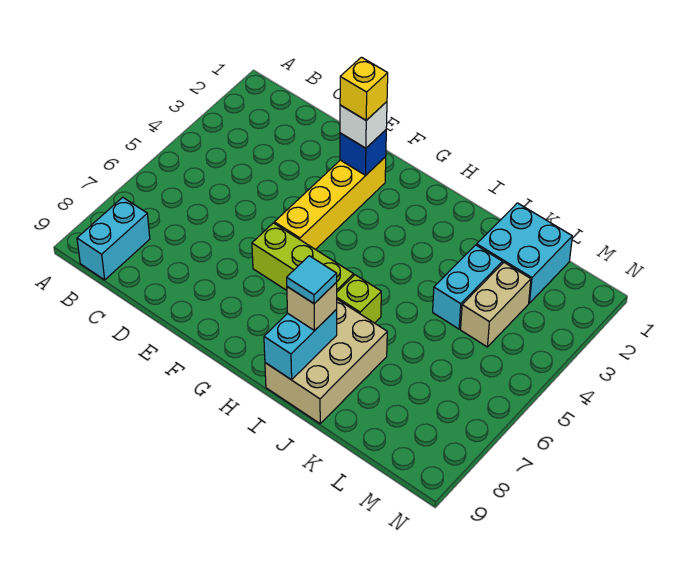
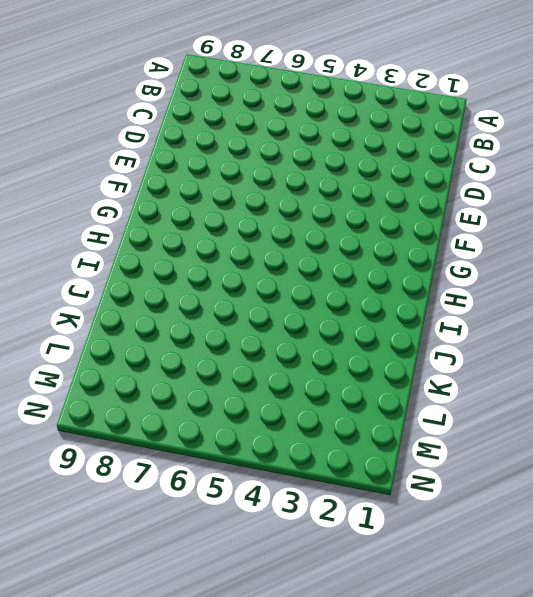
none -> cyan brick B8:B9 level 1
none -> yellow brick F2:F5 level 1
none -> lime brick F6:H6 level 1

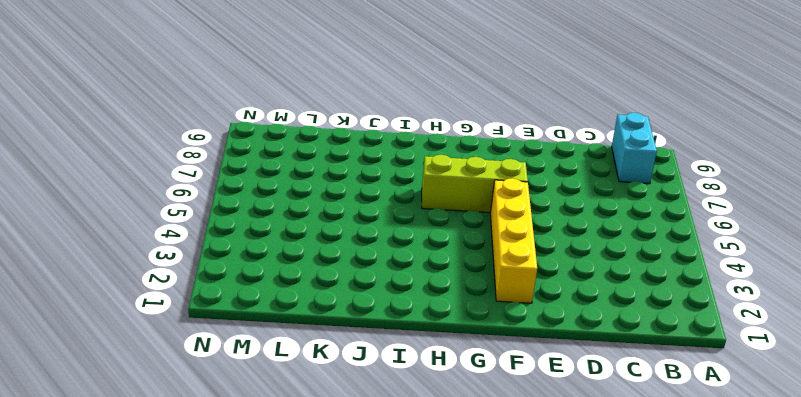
none -> lime brick I6 level 1
none -> tan brick I7:J9 level 1
none -> cyan brick K1:L2 level 1

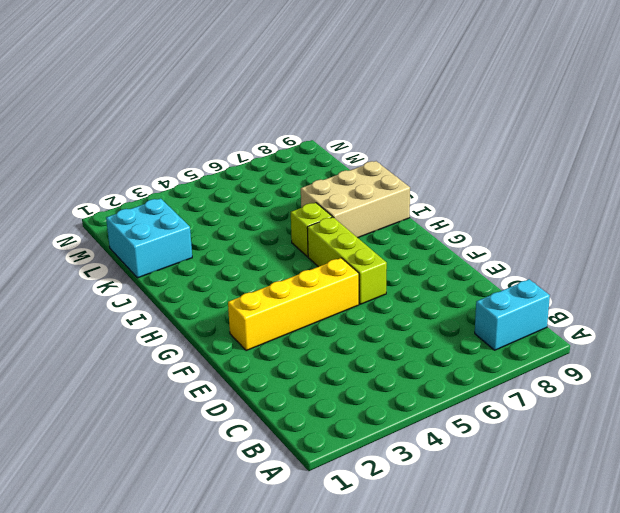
none -> cyan brick K3:K4 level 1
none -> tan brick L3:L4 level 1
none -> blue brick F2 level 2

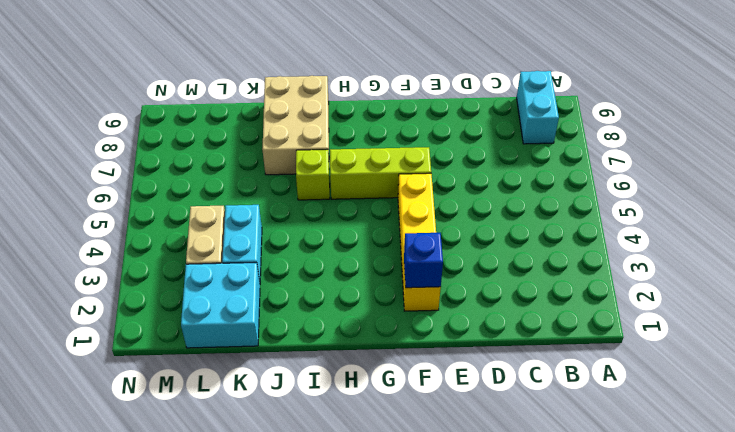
none -> cyan brick I8:I9 level 2
none -> white brick F2 level 3
none -> tan brick I8 level 3

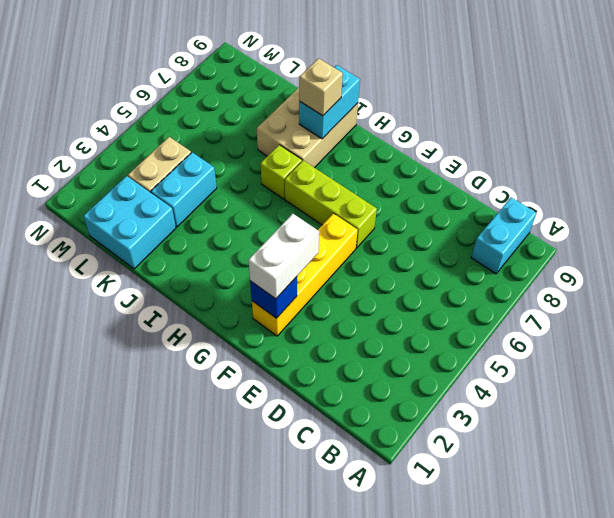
white brick F2:F3 level 3 -> white brick F2 level 3
none -> yellow brick F2 level 4
none -> cyan tile I8 level 4

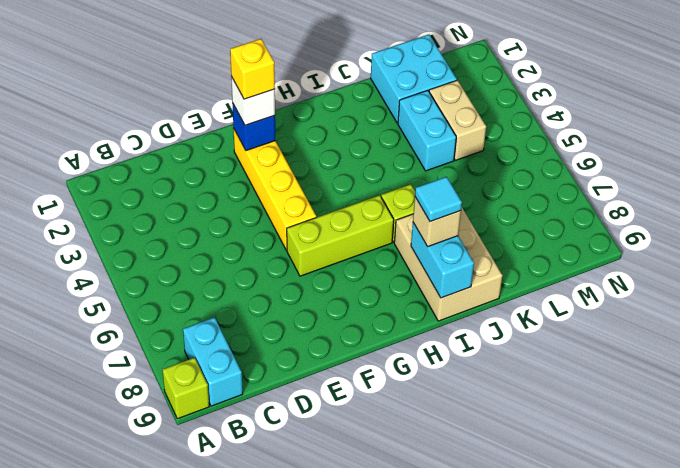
lime brick A9 level 1 -> none

